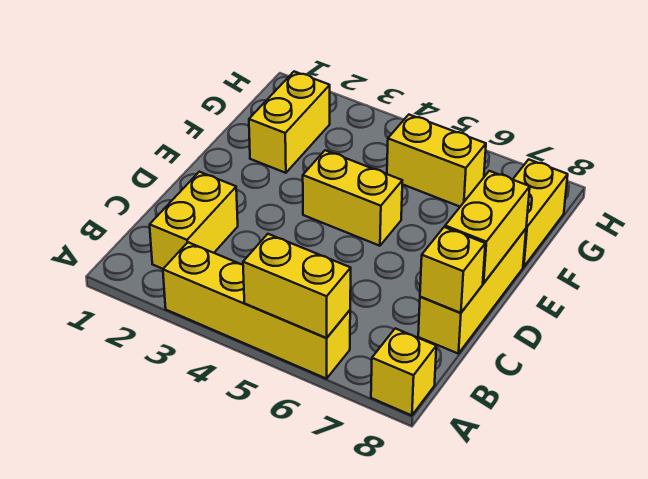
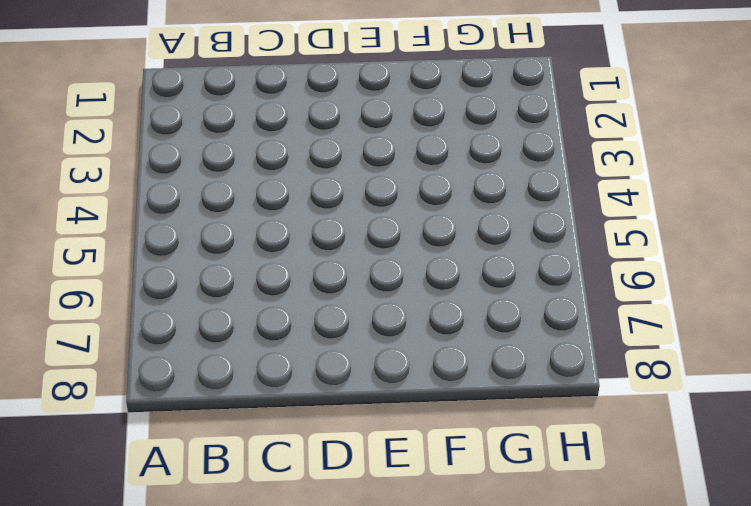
none -> yellow brick A3:A6 level 1
none -> yellow brick A8 level 1

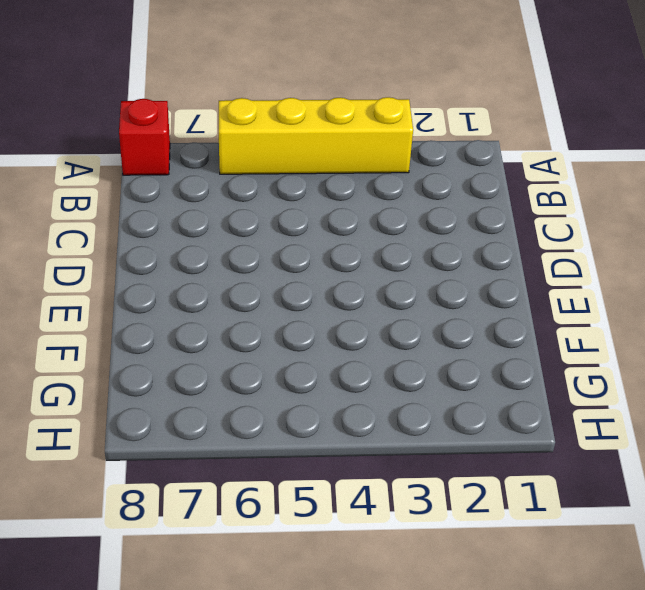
red brick A8 level 1 -> yellow brick A8 level 1
none -> yellow brick B2:C2 level 1
none -> yellow brick C8:E8 level 1

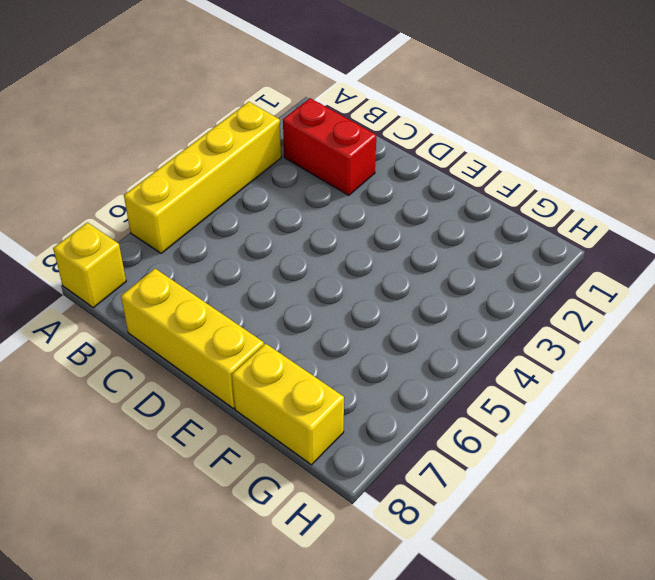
red brick B2:C2 level 1 -> yellow brick B2:C2 level 1
none -> yellow brick E4:E5 level 1
none -> yellow brick F2:G2 level 1

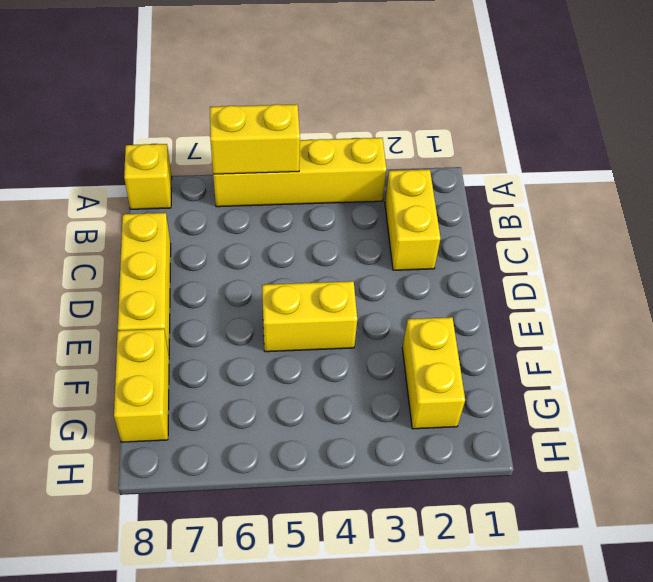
none -> yellow brick G5:G6 level 1
none -> yellow brick C8 level 2

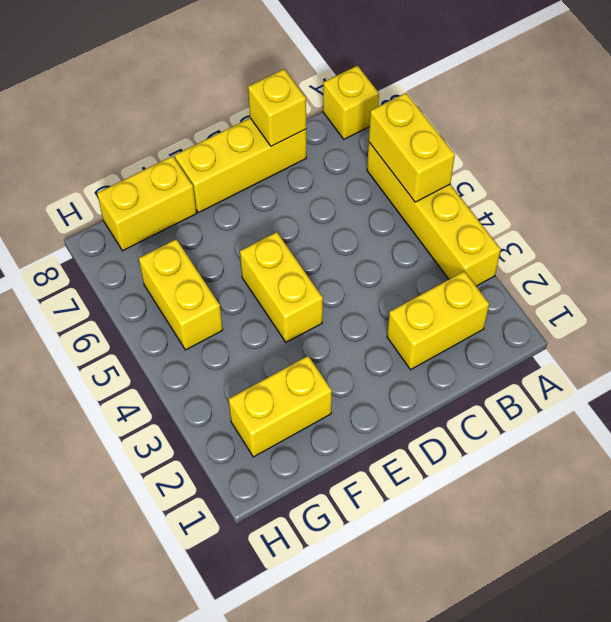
none -> yellow brick D8:E8 level 2

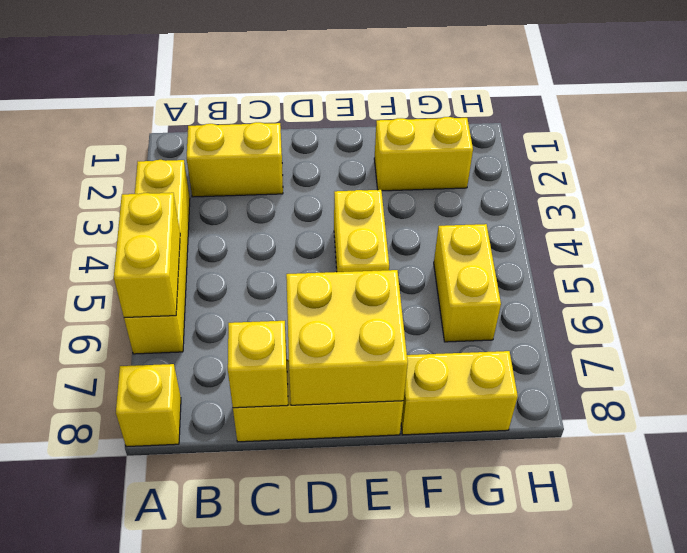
yellow brick D7:E8 level 2 -> yellow brick D8:E8 level 2

